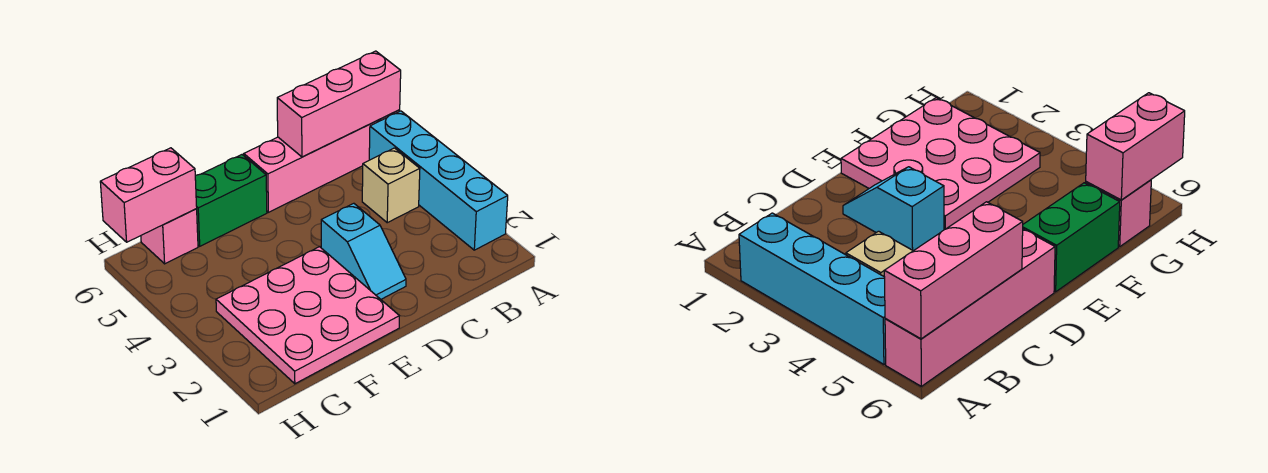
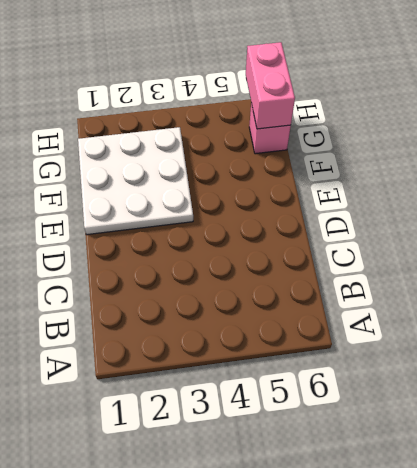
white plate E1:G3 level 1 -> pink plate E1:G3 level 1
none -> cyan brick A2:A5 level 1
none -> pink brick A6:D6 level 1

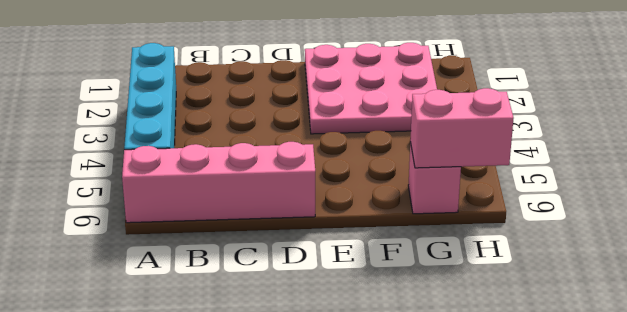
none -> tan brick B4 level 1
none -> cyan slope D2:D3 level 1 top 3

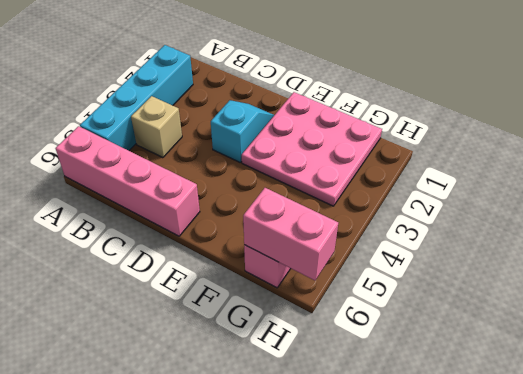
none -> green brick E6:F6 level 1
none -> pink brick A6:C6 level 2

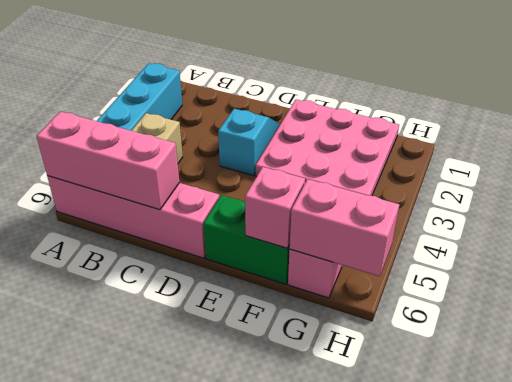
pink brick F6 level 2 -> none

